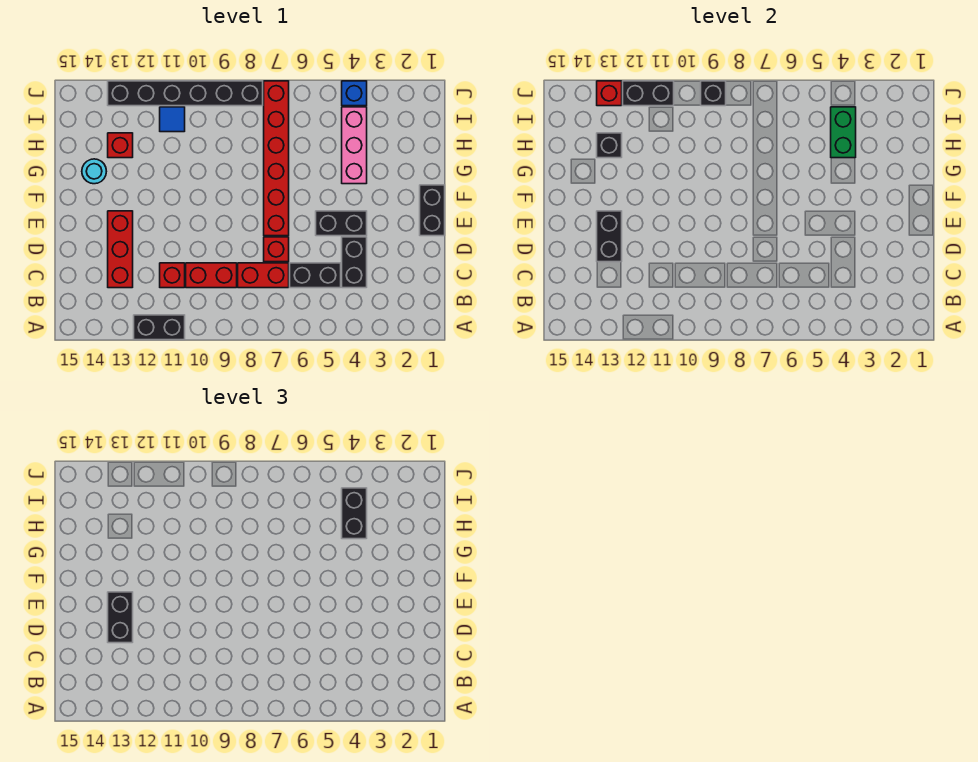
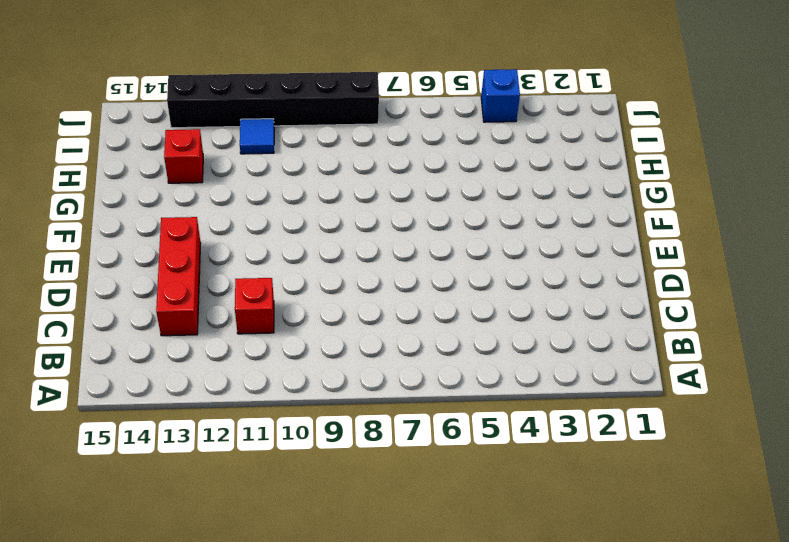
none -> black brick A11:A12 level 1
none -> black brick C4:D4 level 1
none -> black brick C5:C6 level 1

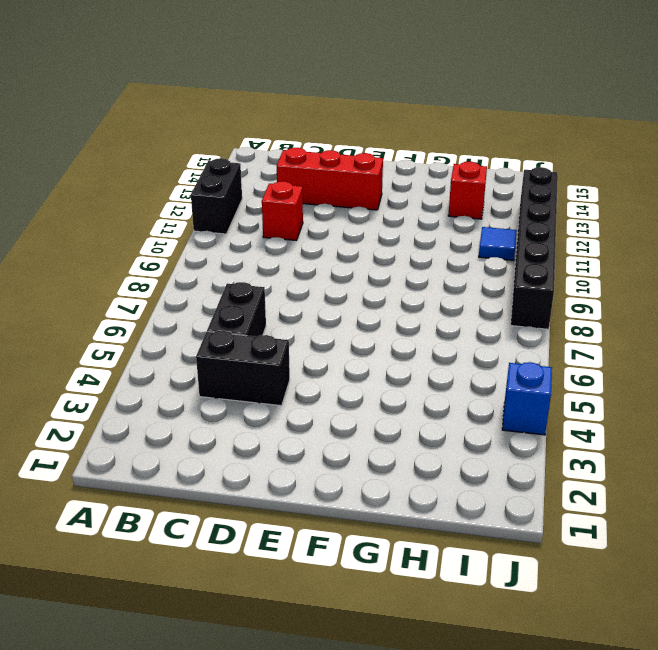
none -> red brick C7:C8 level 1
none -> red brick C9:C10 level 1
none -> red brick D7 level 1

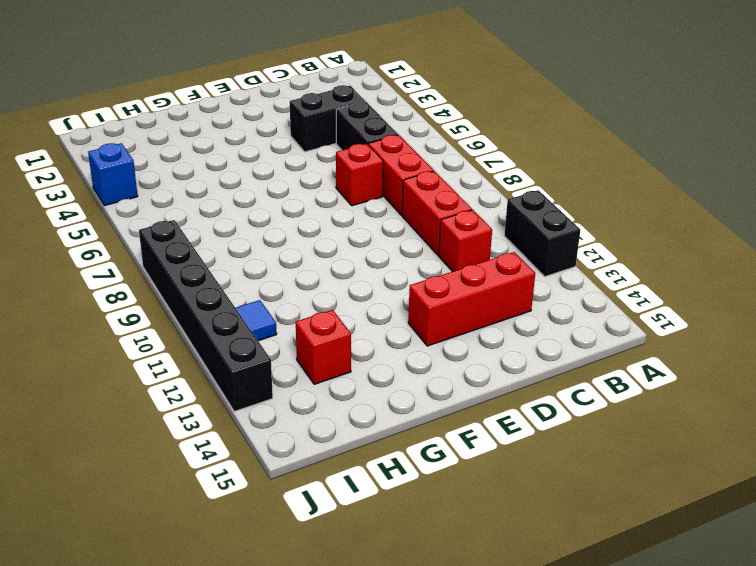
none -> black brick E1:F1 level 1
none -> black brick E4:E5 level 1
none -> red brick E7:J7 level 1

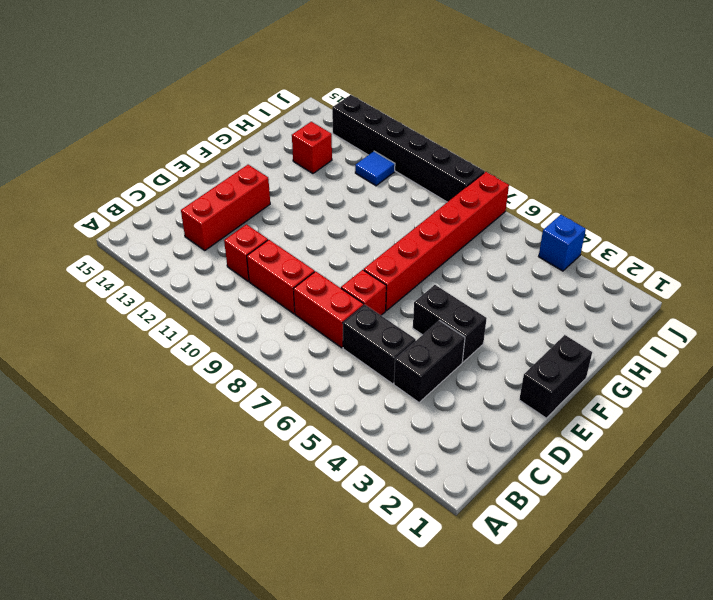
none -> black brick A11:A12 level 1
none -> pink brick G4:I4 level 1
none -> cyan round brick G14 level 1

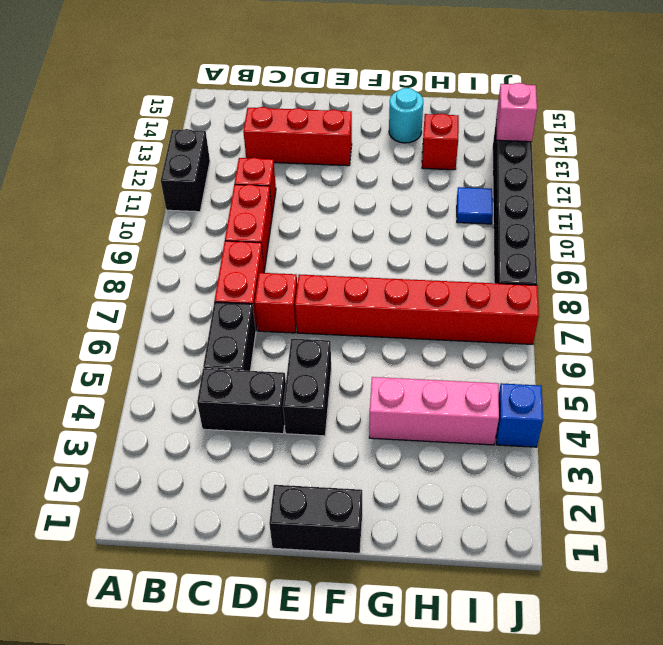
pink brick J13 level 2 -> red brick J13 level 2
none -> black brick D13:E13 level 2
none -> green brick H4:I4 level 2
none -> black brick H13 level 2

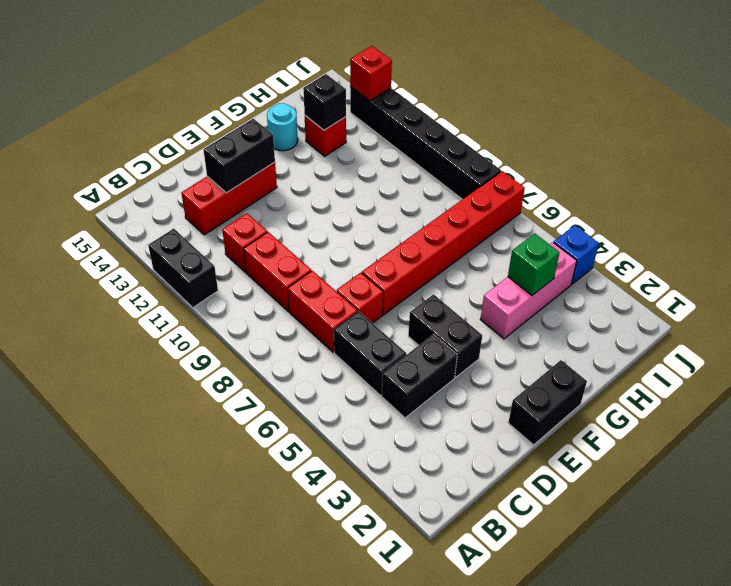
green brick H4 level 2 -> green brick H4:I4 level 2
none -> blue tile I11 level 1
none -> black brick J9 level 2
none -> black brick J11:J12 level 2

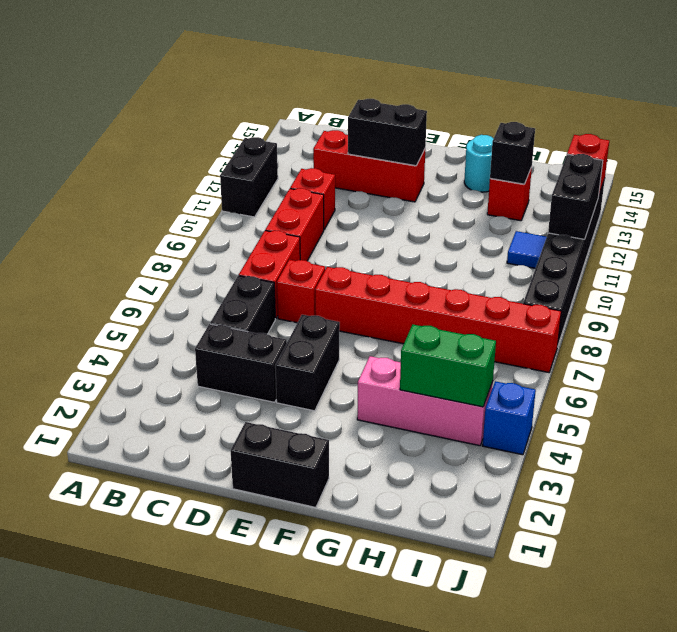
none -> black brick J9 level 2
none -> black brick D13:E13 level 3
none -> black brick H4:I4 level 3

